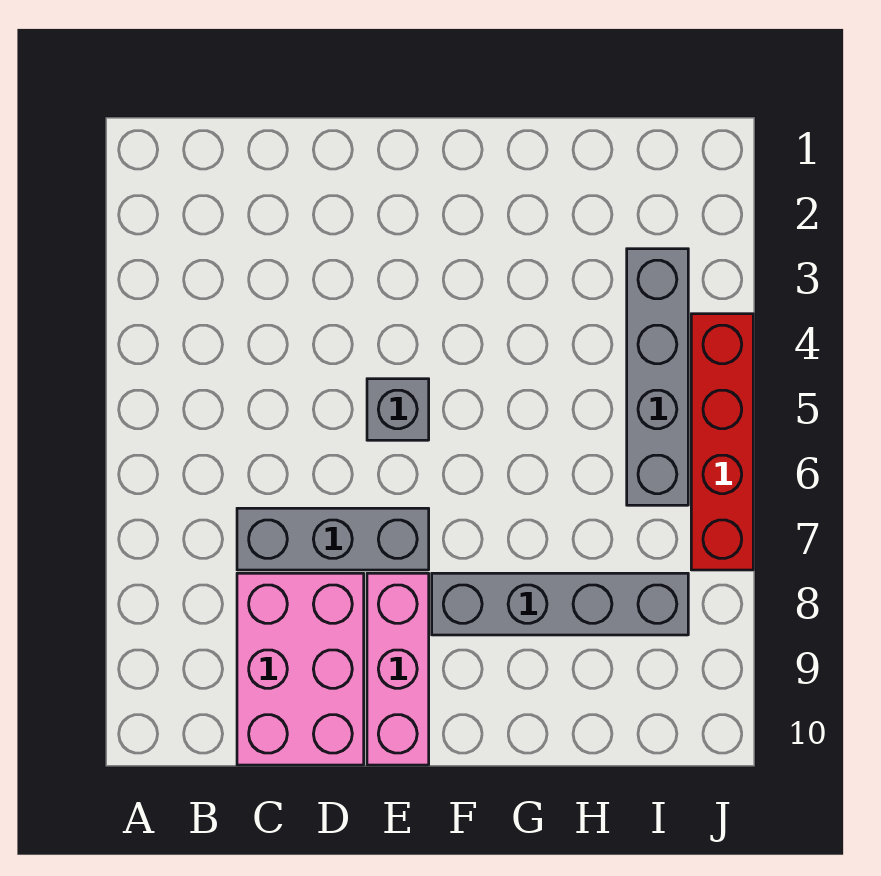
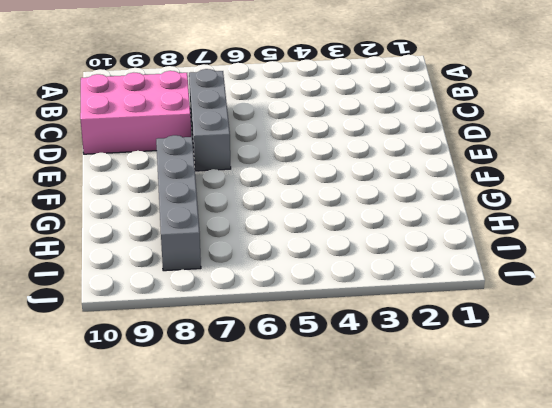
none -> grey brick E5 level 1
none -> pink brick E8:E10 level 1

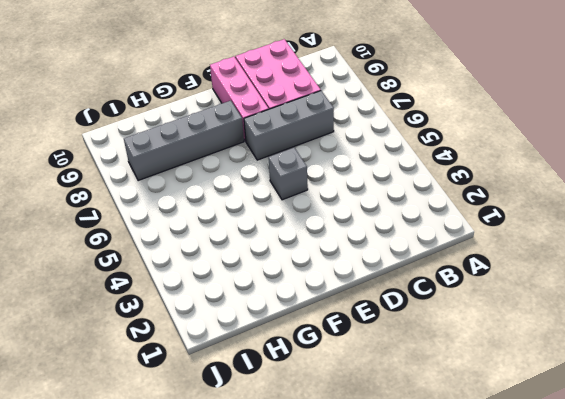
none -> grey brick I3:I6 level 1
none -> red brick J4:J7 level 1

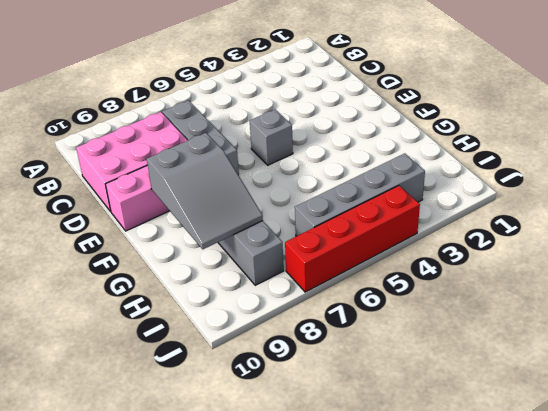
grey slope F8:H9 level 2 top F -> none

